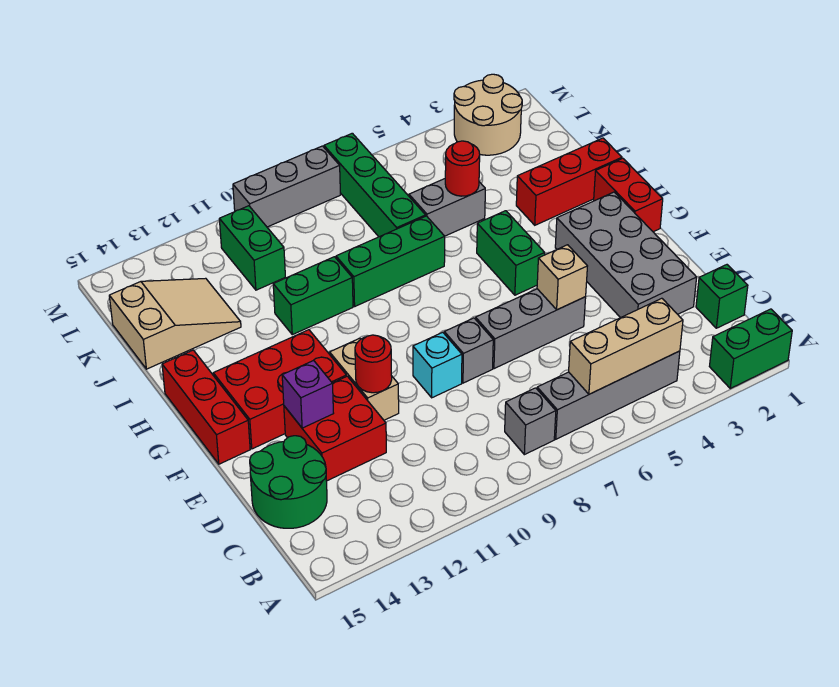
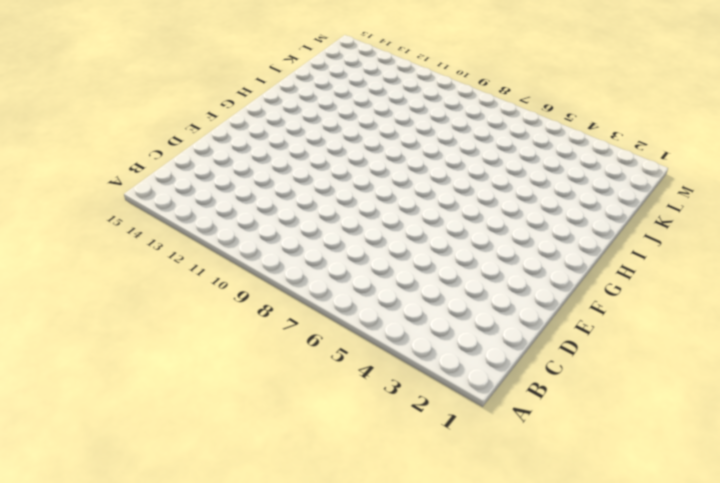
none -> green brick A1:A2 level 1
none -> grey brick B4:B7 level 1
none -> grey brick B8 level 1

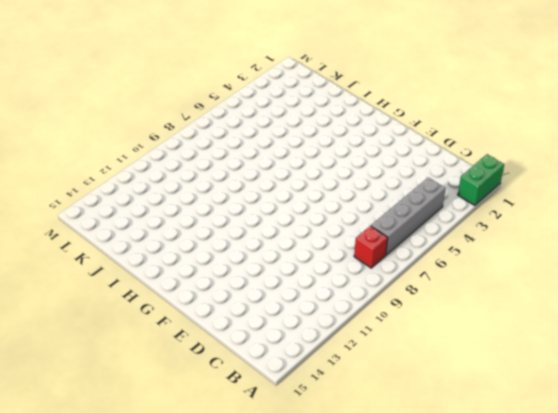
red brick B8 level 1 -> grey brick B8 level 1
none -> green brick C1 level 1
none -> green round brick C14:D15 level 1
none -> grey brick D2:G3 level 1

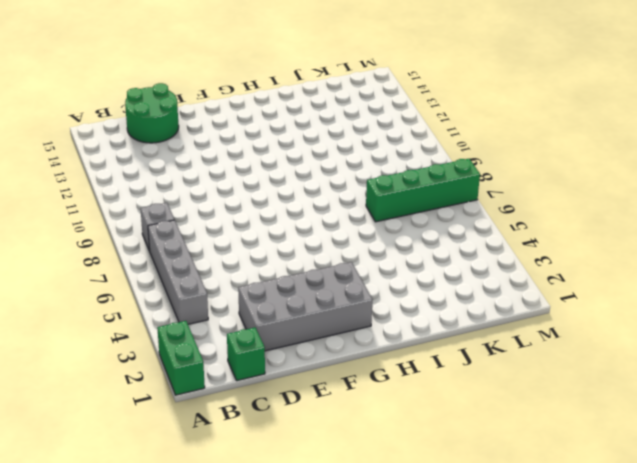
none -> red brick D12:E13 level 1
none -> grey brick E5:E7 level 1
none -> grey brick E8 level 1

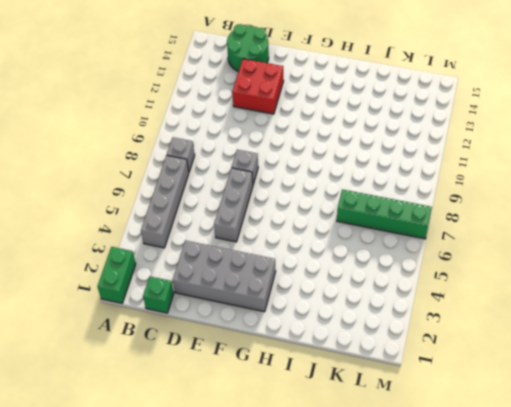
none -> cyan brick E9 level 1
none -> tan brick E11:F11 level 1
none -> red brick F12:G14 level 1

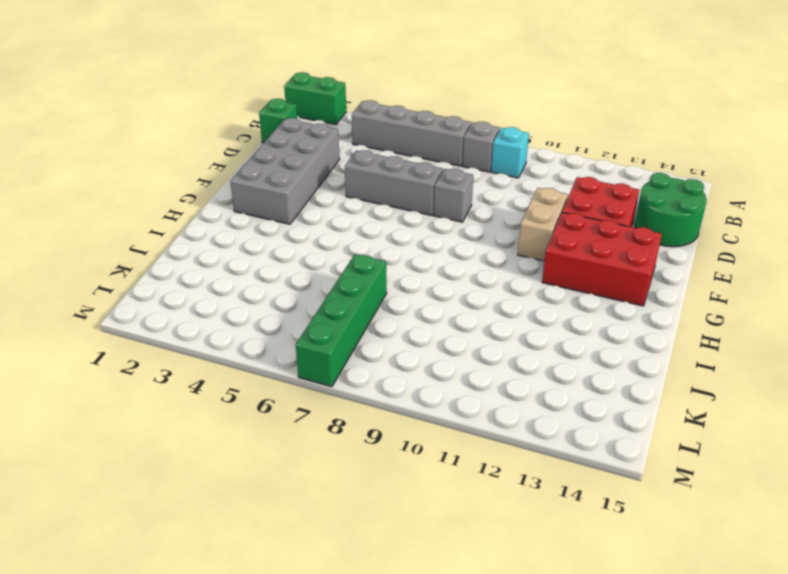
cyan brick B9 level 1 -> cyan brick E9 level 1
none -> red brick F15:H15 level 1
none -> red brick G1:H1 level 1
none -> green brick G5:H5 level 1

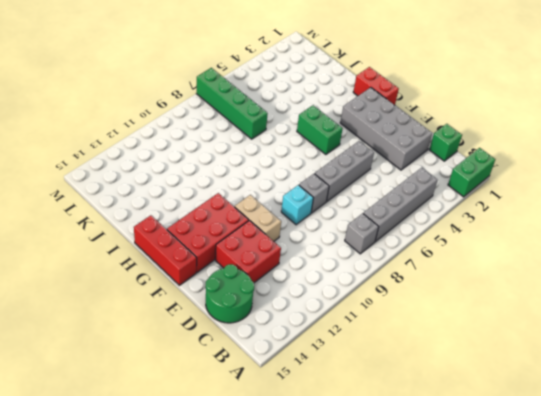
none -> red brick I1:I3 level 1
none -> green brick I7:I9 level 1
none -> green brick I10:I11 level 1

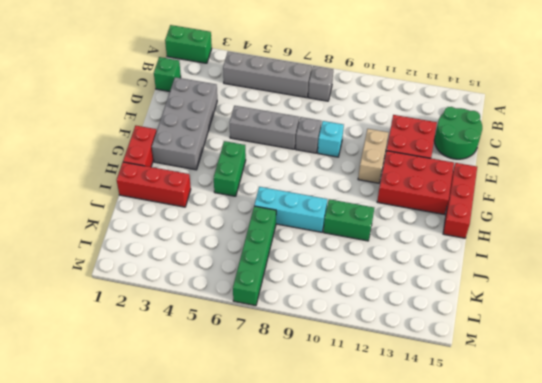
cyan brick I7:I9 level 1 -> green brick I7:I9 level 1
none -> grey brick J5:J6 level 1
none -> tan slope J13:K15 level 1 top 15
none -> green brick K11:L11 level 1

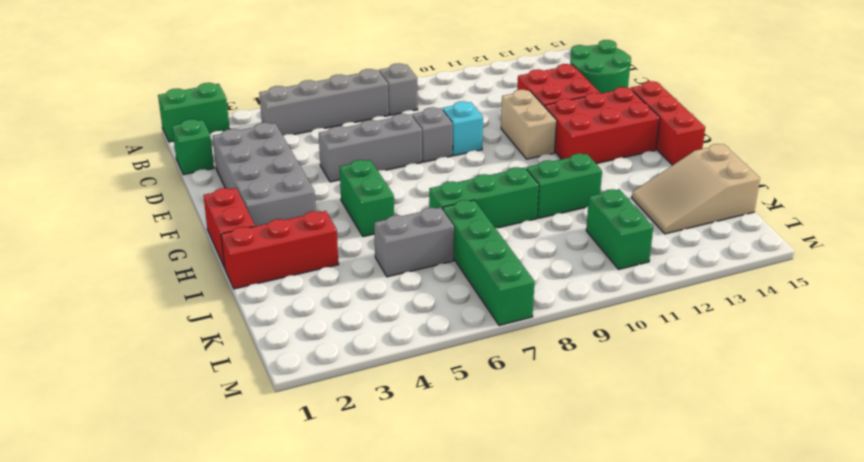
none -> tan round brick L2:M3 level 1
none -> grey brick M8:M10 level 1
none -> tan brick B4:B6 level 2

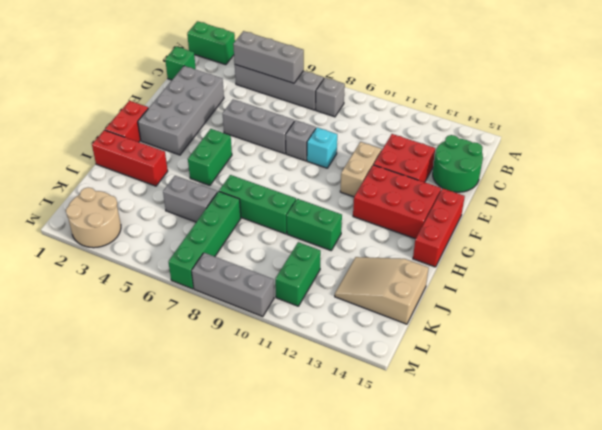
grey brick B4:B6 level 2 -> tan brick B4:B6 level 2
none -> tan brick E5 level 2
none -> red round brick E11 level 2
none -> purple brick E13 level 2

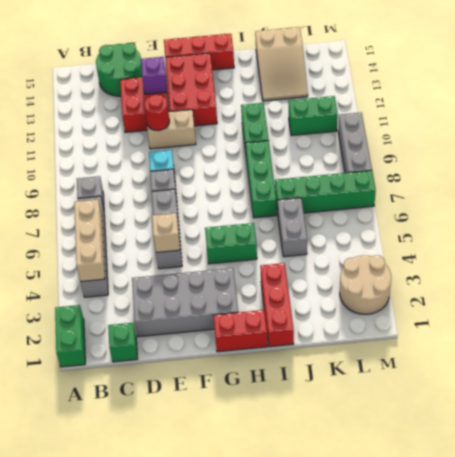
none -> red round brick J5 level 2

